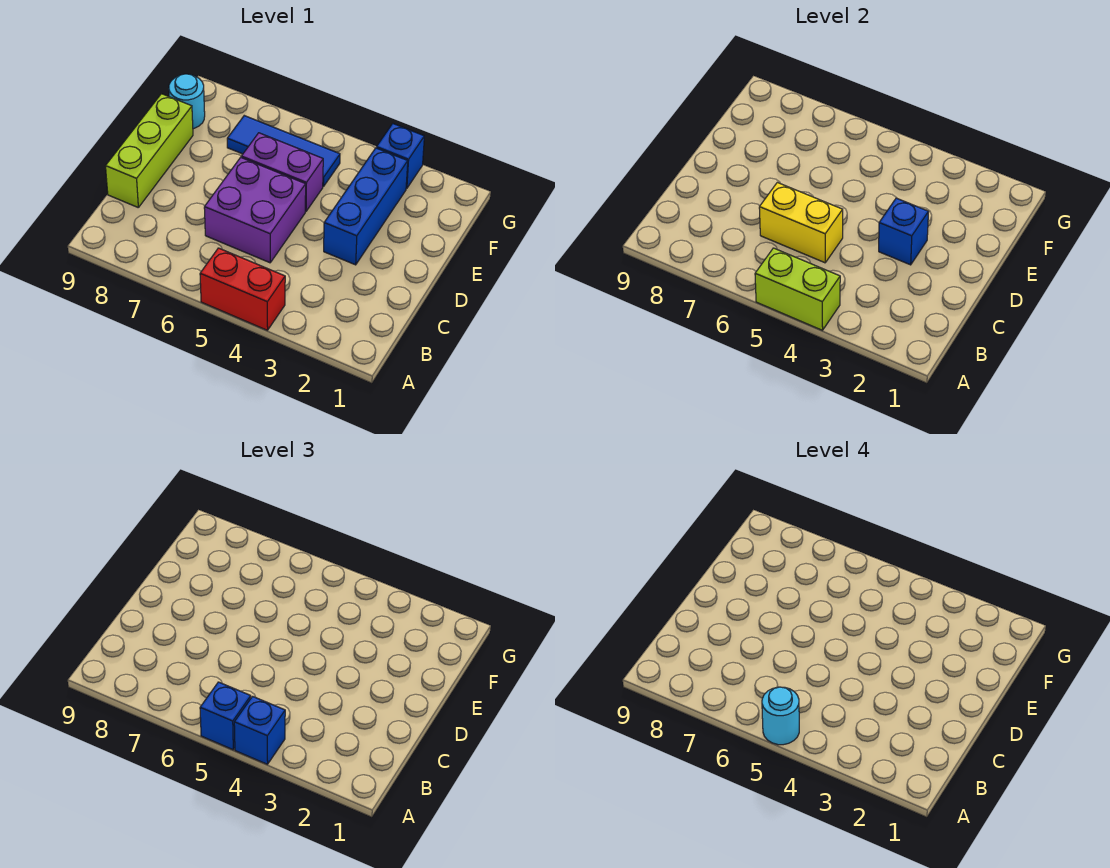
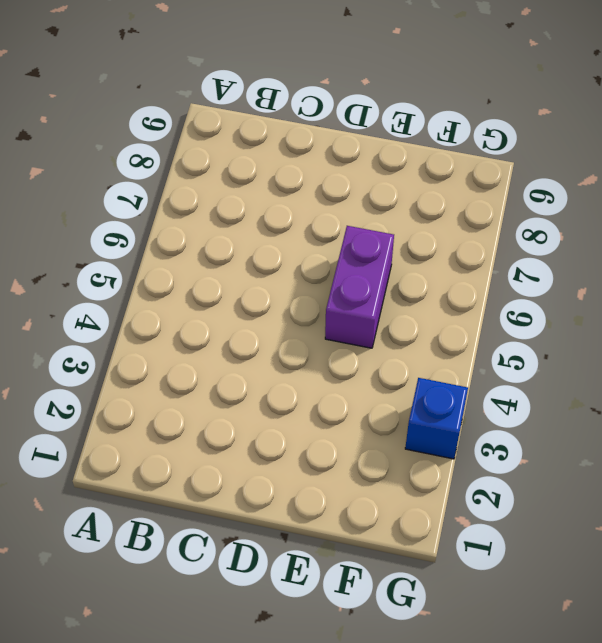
none -> red brick A4:A5 level 1
none -> purple brick C5:D6 level 1
none -> lime brick C9:E9 level 1

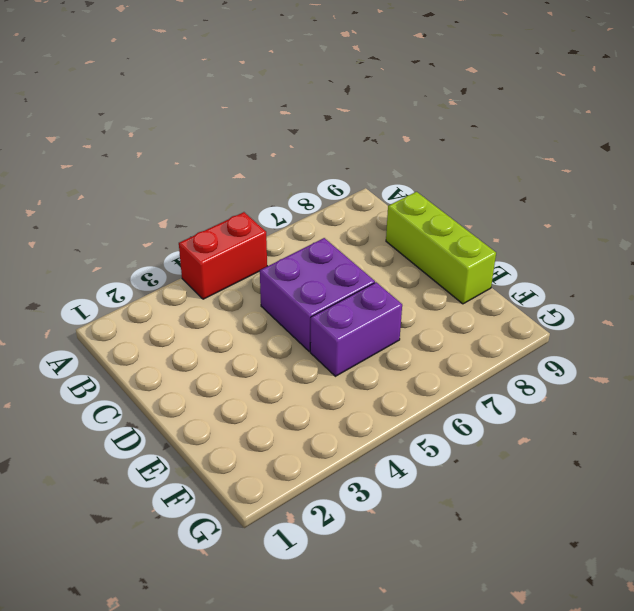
none -> blue brick D3:F3 level 1
none -> blue tile F5:F7 level 1
none -> cyan round brick F9 level 1

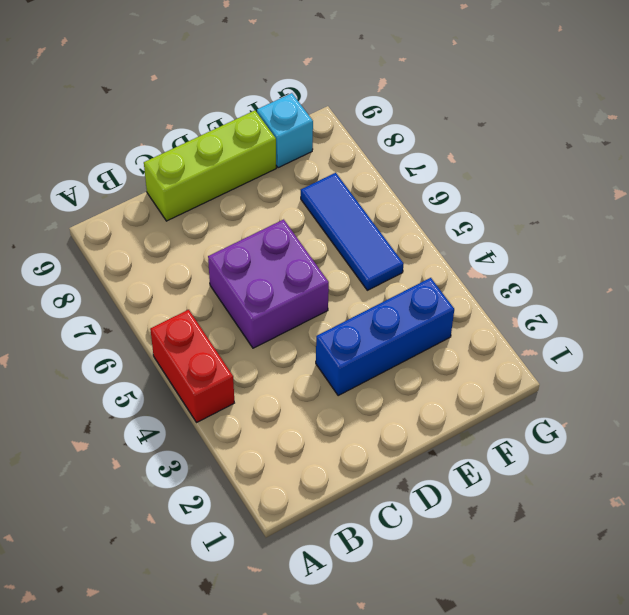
cyan brick F9 level 1 -> cyan round brick F9 level 1
none -> purple brick E5:E6 level 1
none -> blue brick G3 level 1
none -> lime brick A4:A5 level 2

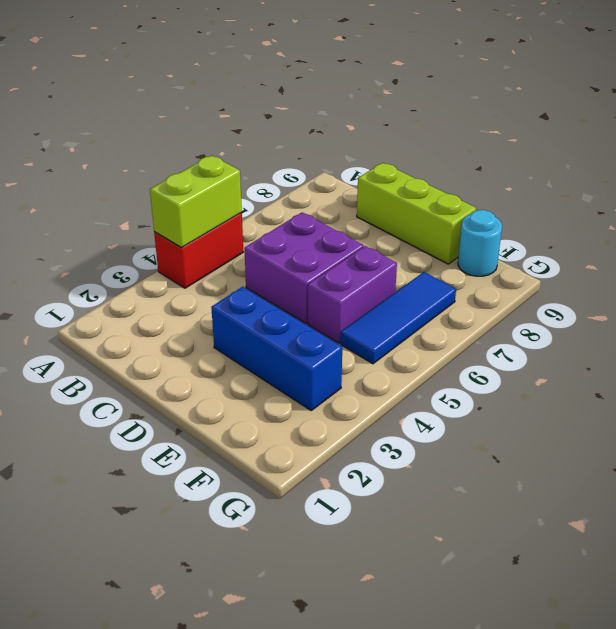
none -> blue brick G3 level 1
none -> yellow brick C5:C6 level 2
none -> blue brick D3 level 2

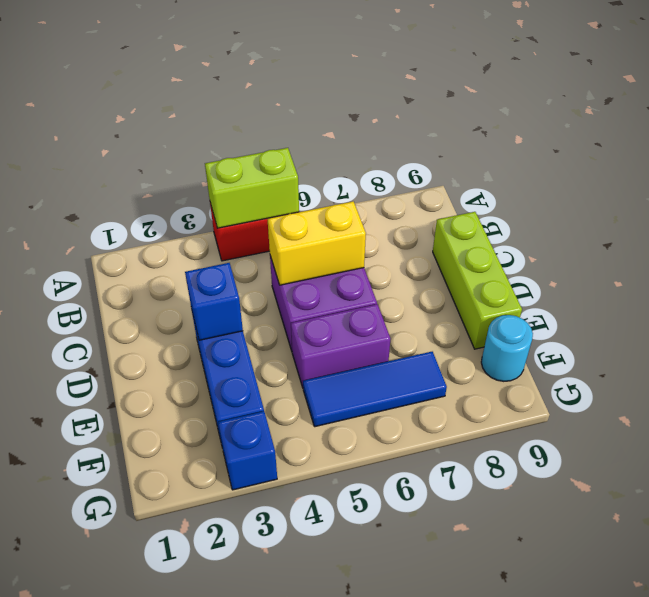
none -> blue brick A4 level 3
none -> blue brick A5 level 3
none -> cyan round brick A5 level 4

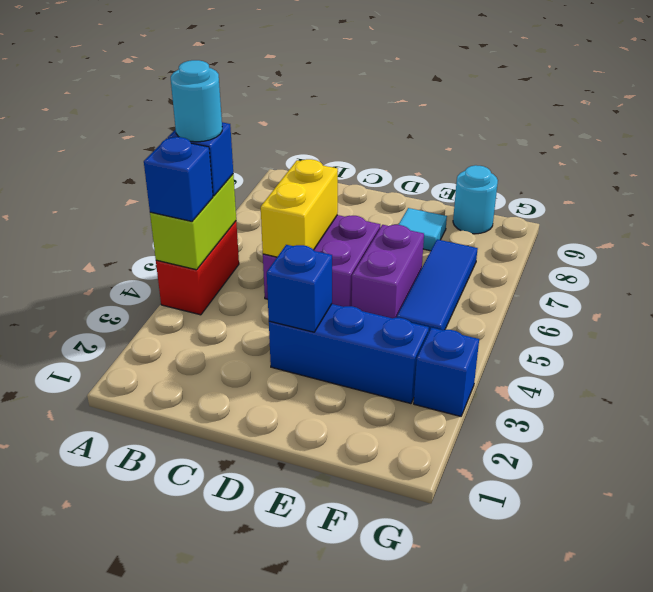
cyan tile E8 level 1 -> none
none -> lime brick C9:E9 level 1

